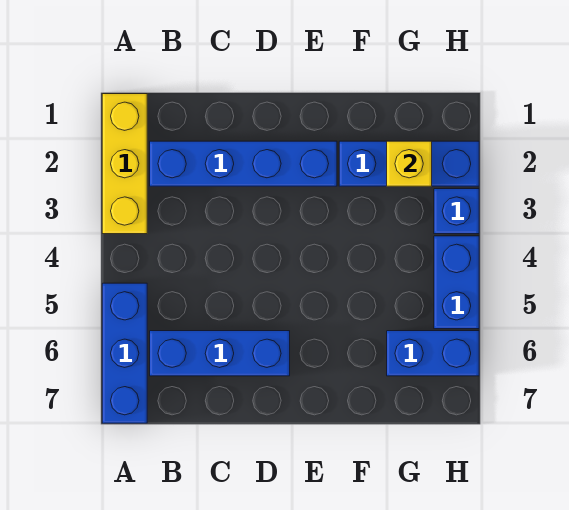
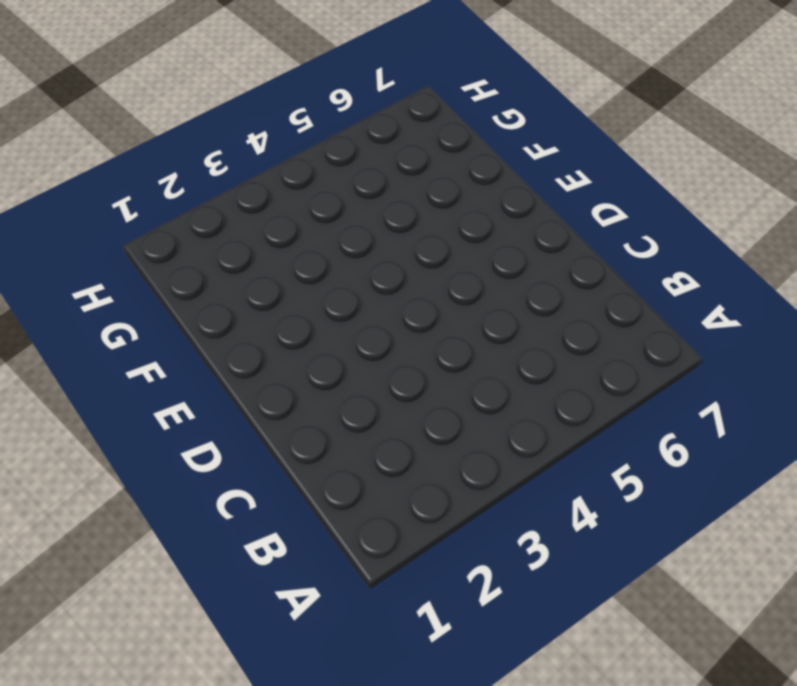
none -> yellow brick A1:A3 level 1
none -> blue brick A5:A7 level 1

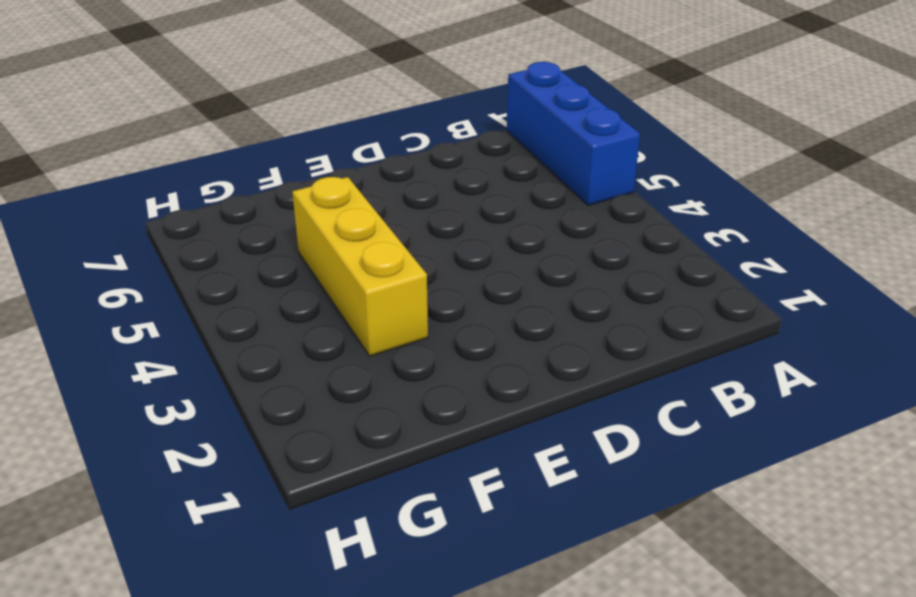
yellow brick F3:F5 level 1 -> yellow brick A1:A3 level 1
none -> blue brick B2:E2 level 1
none -> blue brick B6:D6 level 1

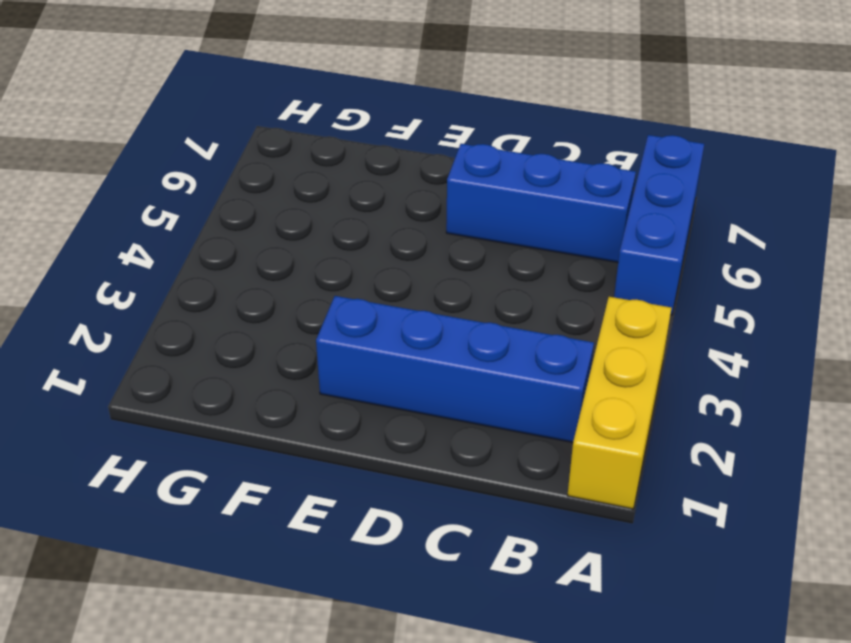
none -> blue brick F2:H2 level 1
none -> blue brick G6:H6 level 1

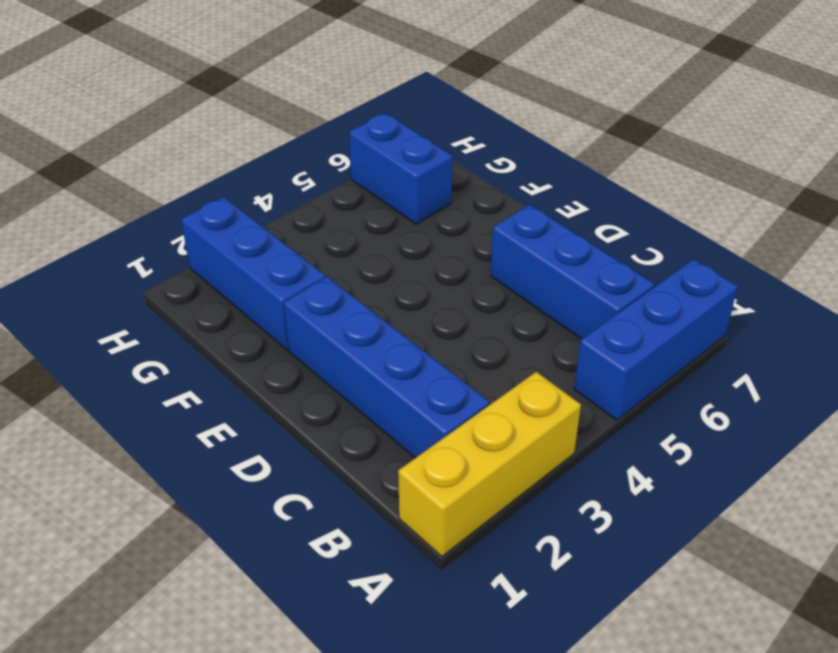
none -> blue brick H3 level 1
none -> blue brick H4:H5 level 1

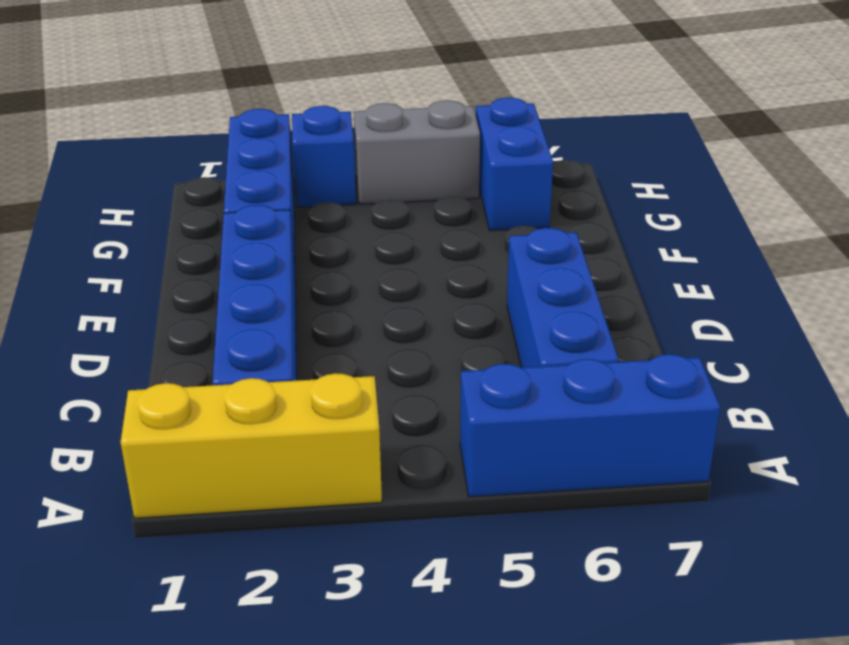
grey brick H4:H5 level 1 -> blue brick H4:H5 level 1
none -> yellow brick G2 level 2

